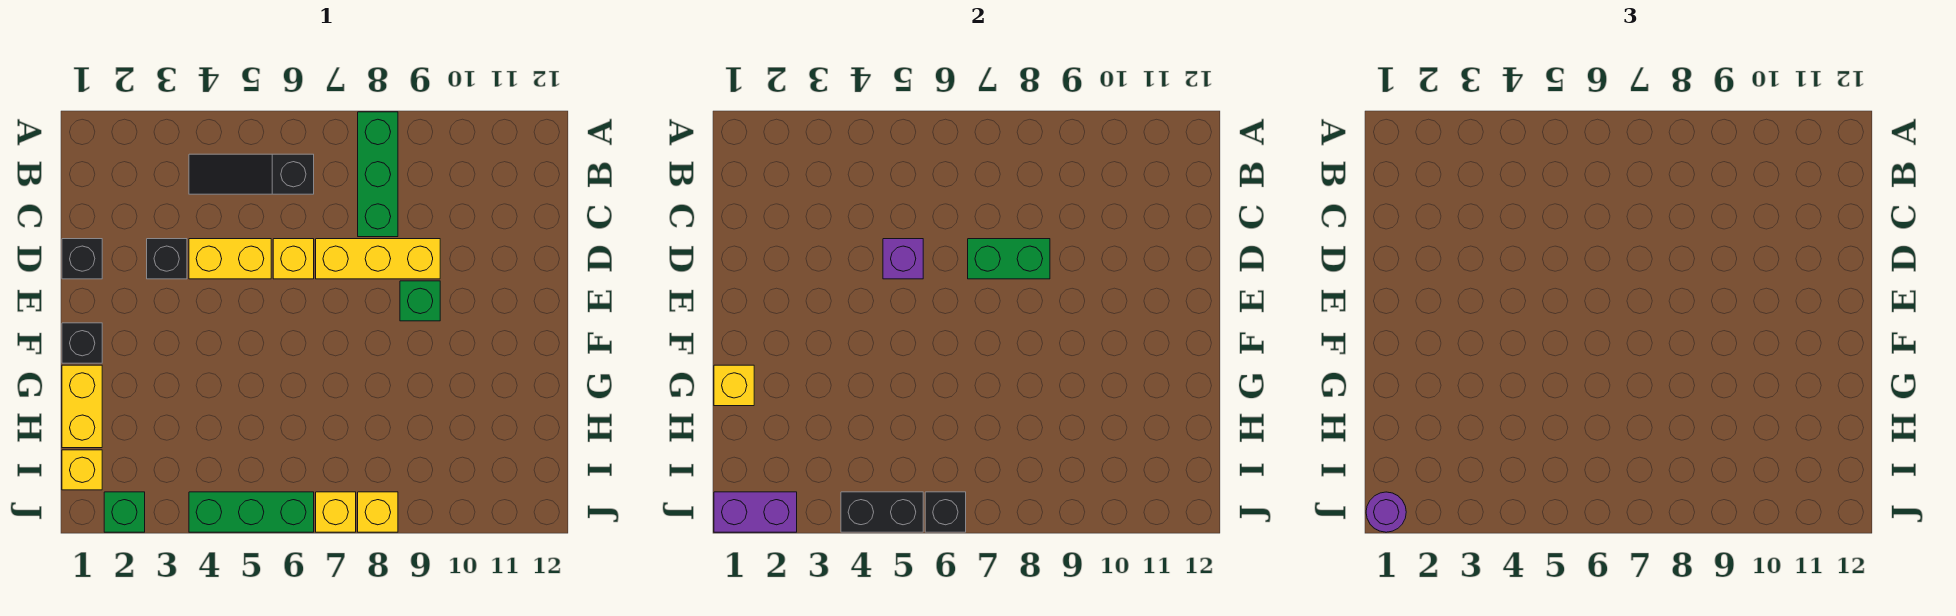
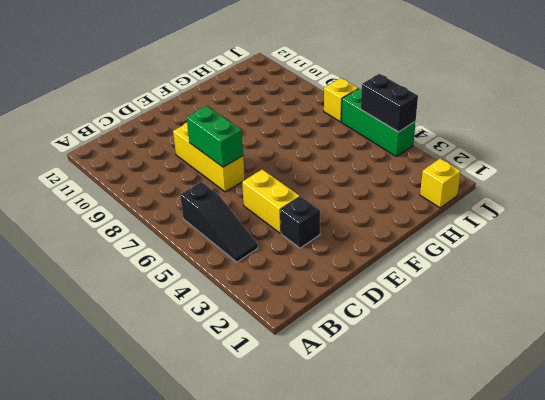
none -> green brick A8:C8 level 1
none -> black brick D1 level 1
none -> yellow brick D6 level 1

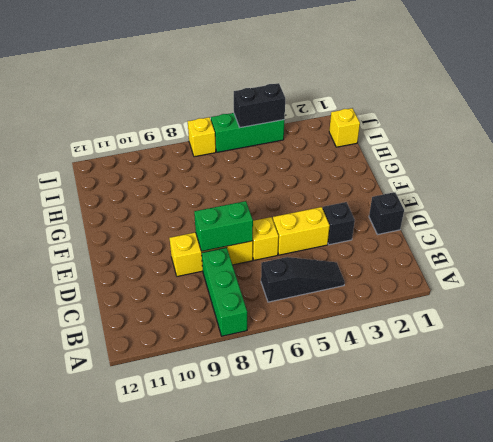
none -> green brick E9 level 1
none -> black brick F1 level 1
none -> yellow brick G1:H1 level 1

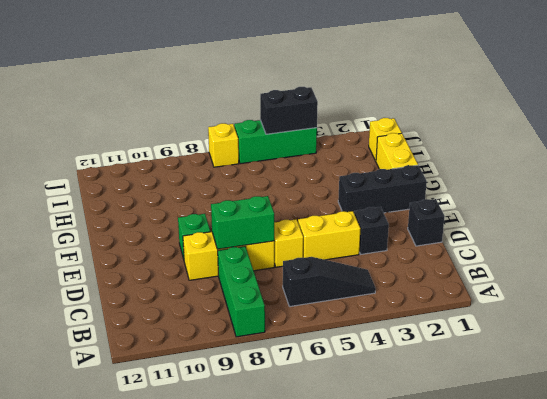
black brick F1:F3 level 1 -> black brick F1 level 1
none -> green brick J2 level 1
none -> yellow brick J8 level 1
none -> purple brick D5 level 2

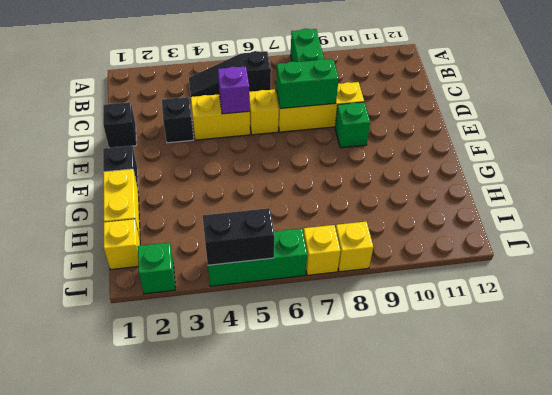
none -> yellow brick G1 level 2
none -> purple brick J1:J2 level 2
none -> black brick J6 level 2

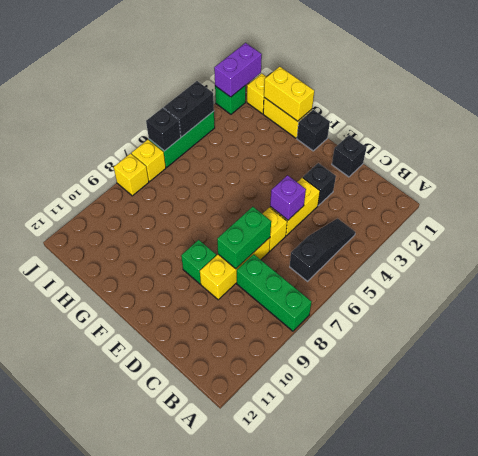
yellow brick G1:H1 level 2 -> yellow brick G1 level 2
none -> purple round brick J1 level 3

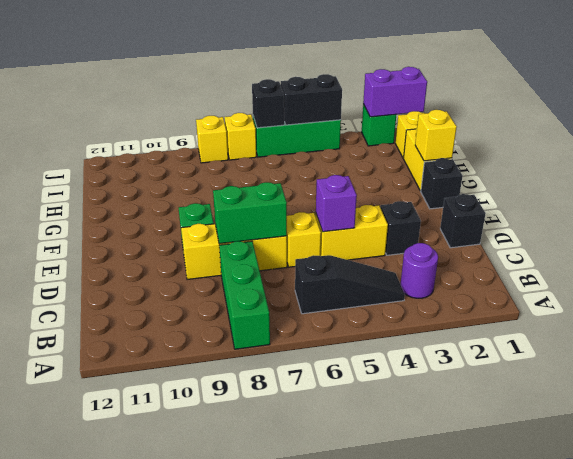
purple round brick B3 level 1 -> purple round brick J1 level 3

